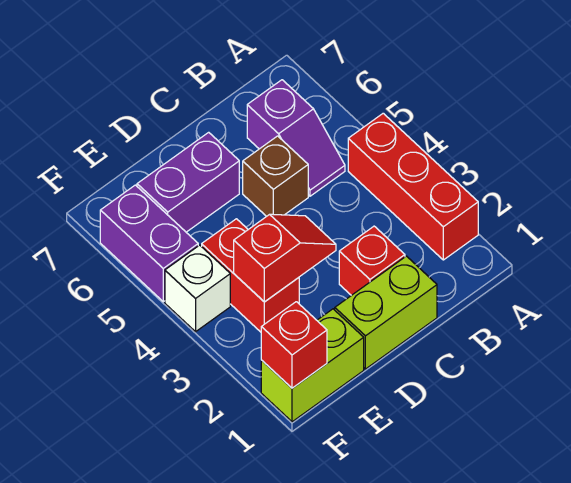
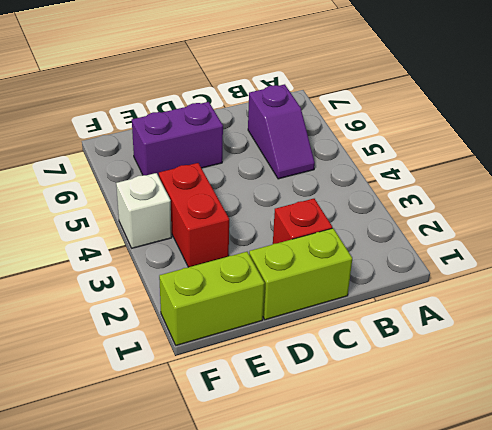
none -> red brick A2:A4 level 1
none -> brown brick C5 level 1
none -> purple brick F5:F6 level 1

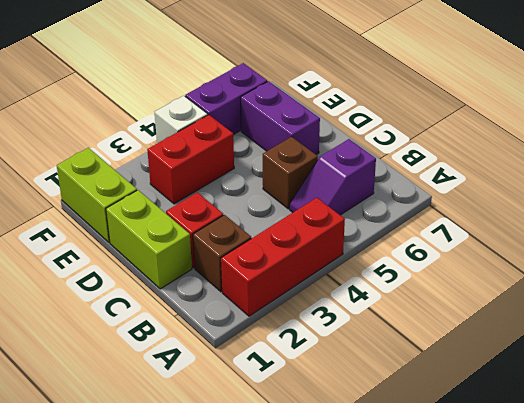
brown brick B2 level 1 -> none
none -> red slope D3:E3 level 2 top E
none -> red brick F1 level 2

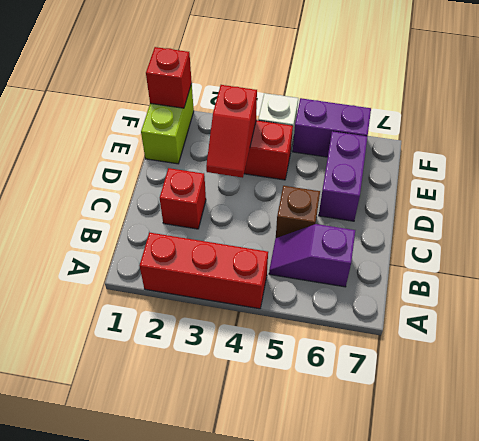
none -> lime brick C1:D1 level 1

